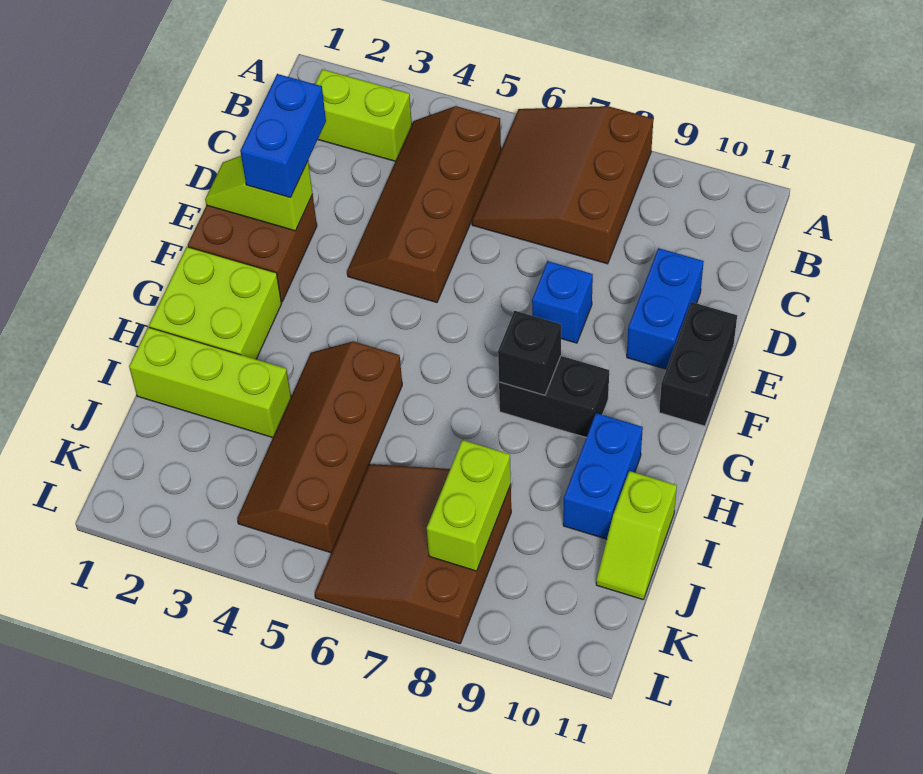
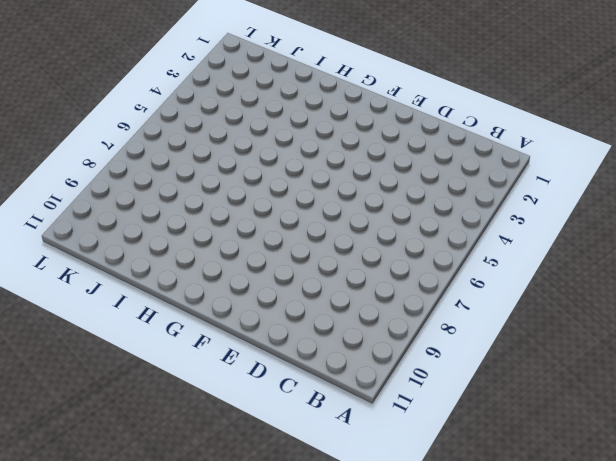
none -> brown slope A6:C8 level 1 top 8
none -> lime brick B2:B3 level 1
none -> brown slope B4:E5 level 1 top 5

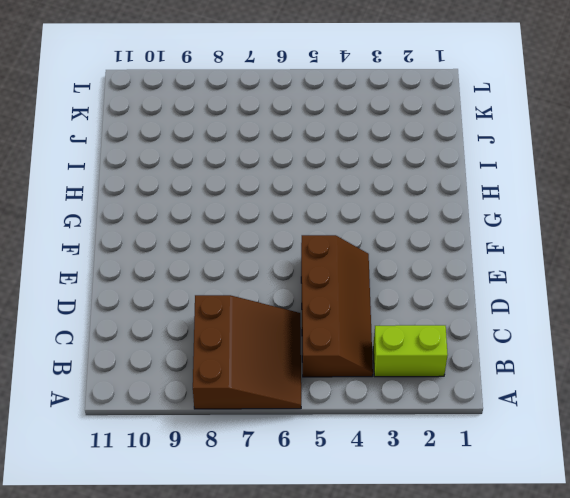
none -> blue brick D10:E10 level 1
none -> brown brick E1:F2 level 1
none -> blue brick E8 level 1

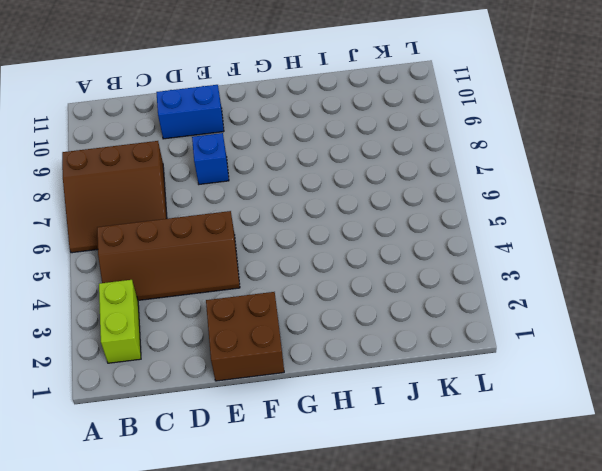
none -> black brick E11:F11 level 1
none -> lime brick G1:H2 level 1
none -> black brick G8:G9 level 1

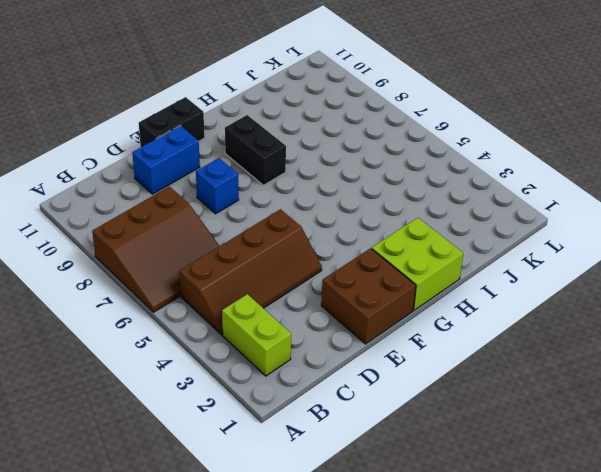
none -> brown slope H4:K5 level 1 top 5
none -> blue brick H10:I10 level 1
none -> lime brick I1:I3 level 1

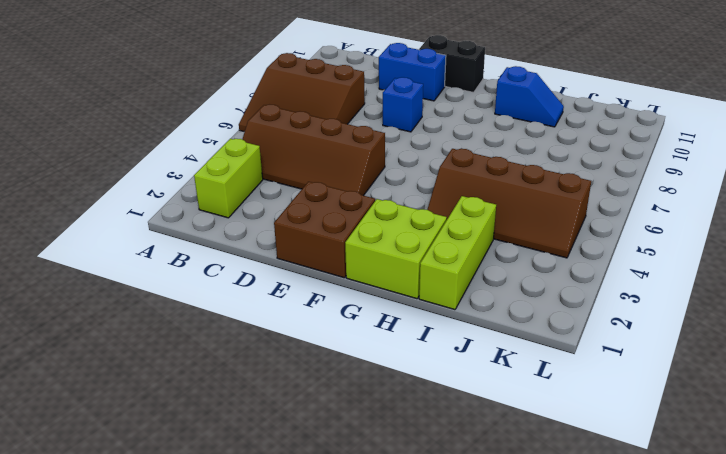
blue slope H10:I10 level 1 top H -> blue brick H10:I10 level 1
none -> black brick G8:G9 level 1
none -> lime slope I11:J11 level 1 top I
none -> brown slope J6:L8 level 1 top 8

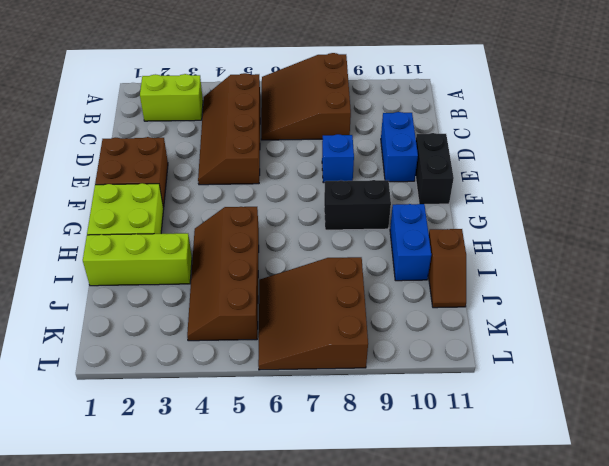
brown slope I11:J11 level 1 top I -> lime slope I11:J11 level 1 top I
none -> lime slope E1:E2 level 2 top 2
none -> black brick G8 level 2
none -> lime brick J8:K8 level 2

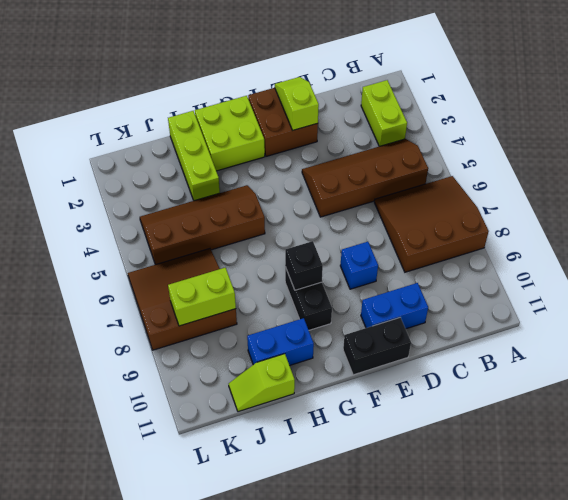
none -> blue brick D2:E2 level 3

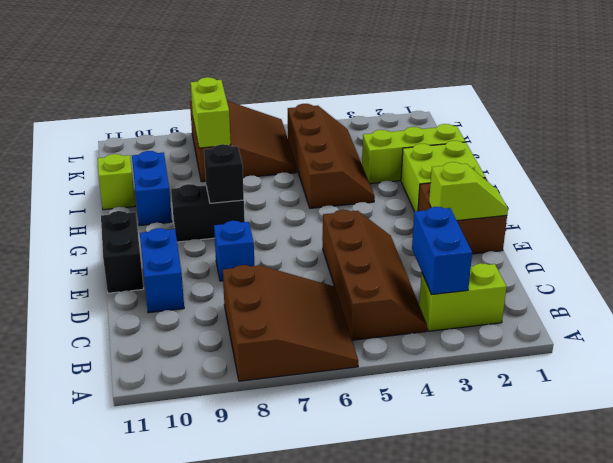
blue brick B3:C3 level 2 -> blue brick D2:E2 level 3

